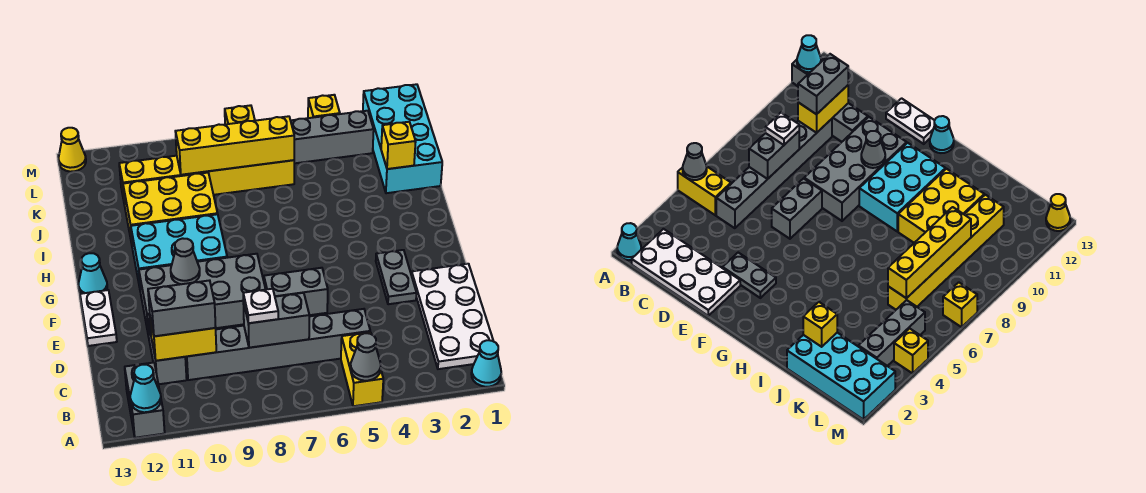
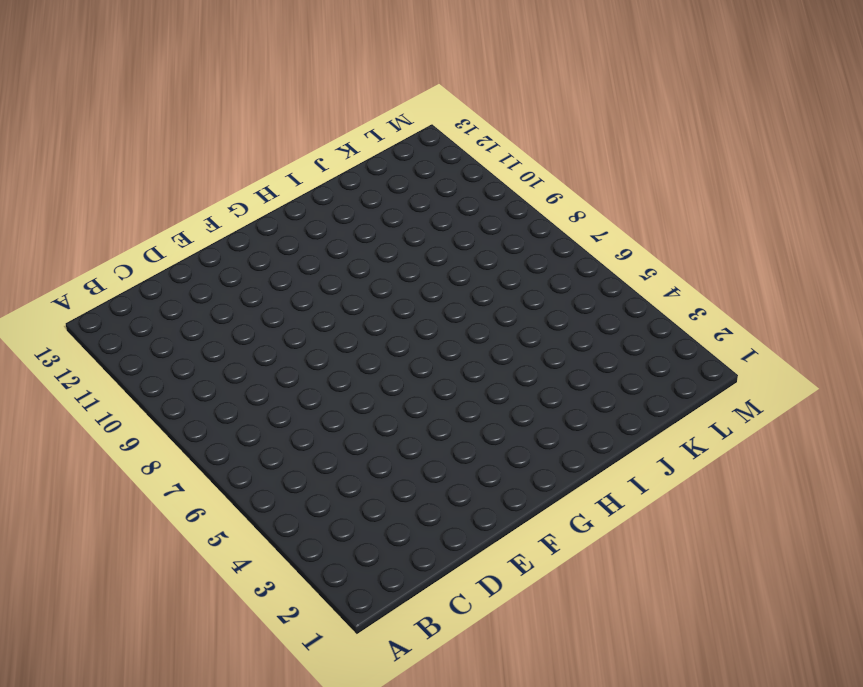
none -> cyan cone A1 level 1
none -> yellow brick A5:B5 level 1
none -> grey brick A12:B12 level 1

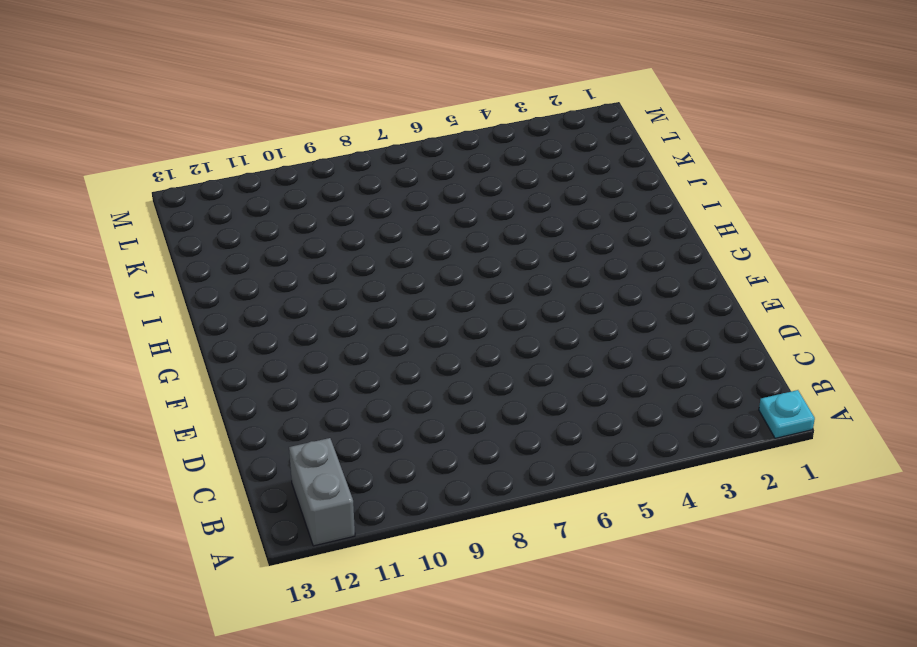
cyan plate A1 level 1 -> cyan cone A1 level 1
none -> yellow brick A5:B5 level 1
none -> white plate B1:E2 level 1
none -> grey brick C5:C10 level 1

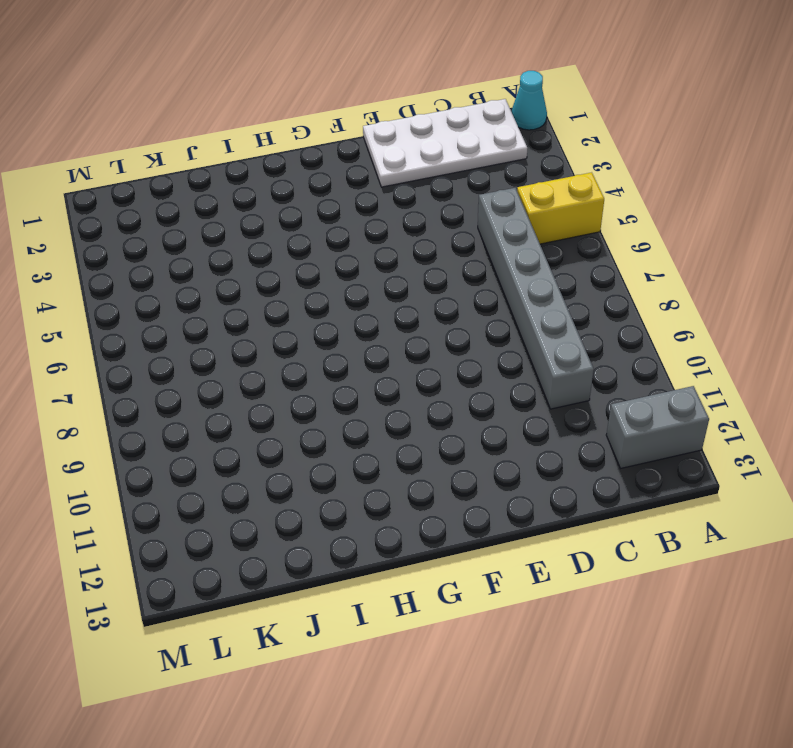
none -> grey brick C11:D11 level 1
none -> grey plate E3:F3 level 1
none -> grey brick E6:E7 level 1

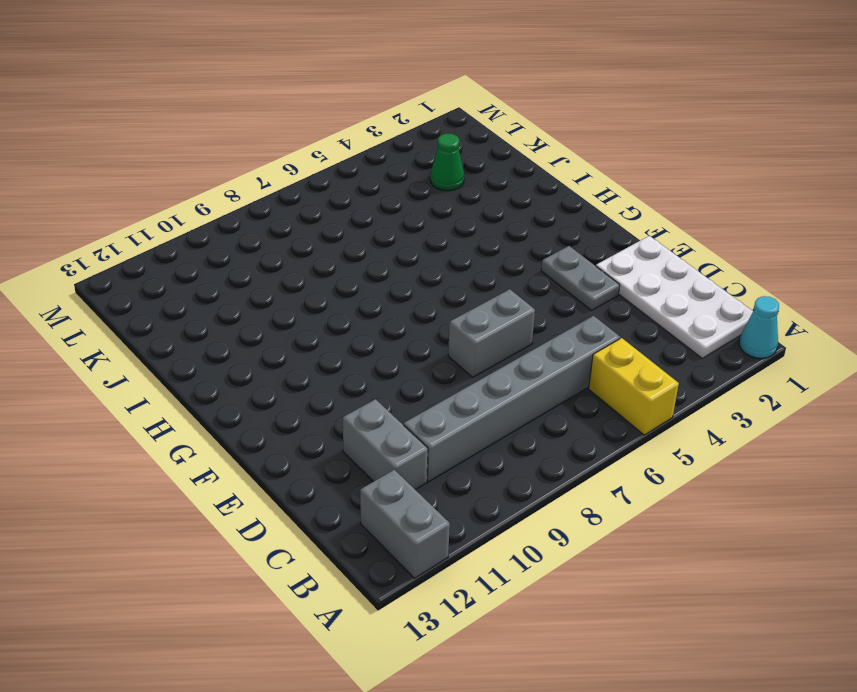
green cone K3 level 1 -> none
none -> grey brick E8:F11 level 1
none -> white plate E13:F13 level 1
none -> cyan brick G9:H11 level 1

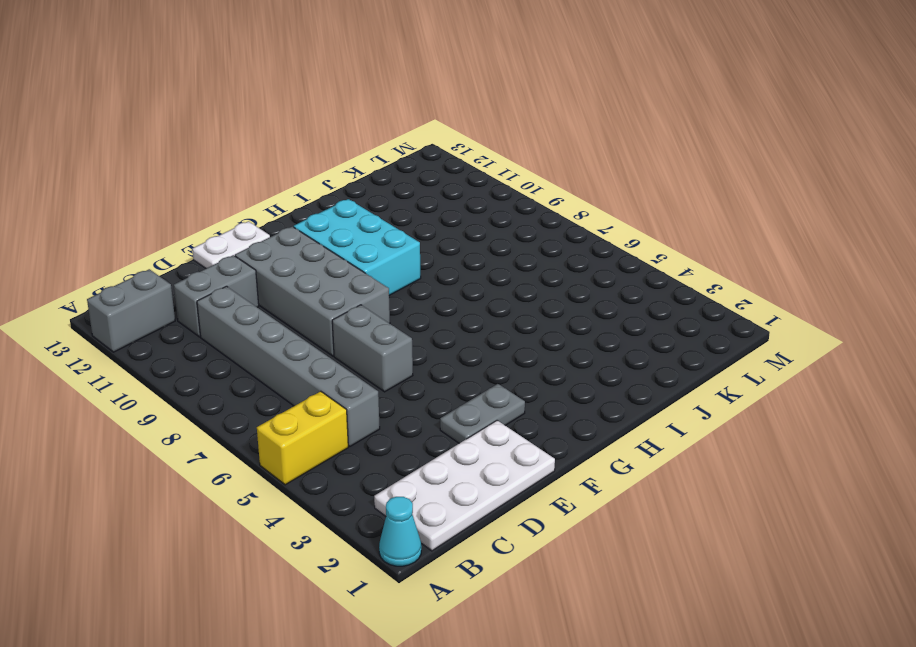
none -> cyan cone G13 level 1
none -> yellow brick I9:J11 level 1
none -> cyan brick J1:M2 level 1

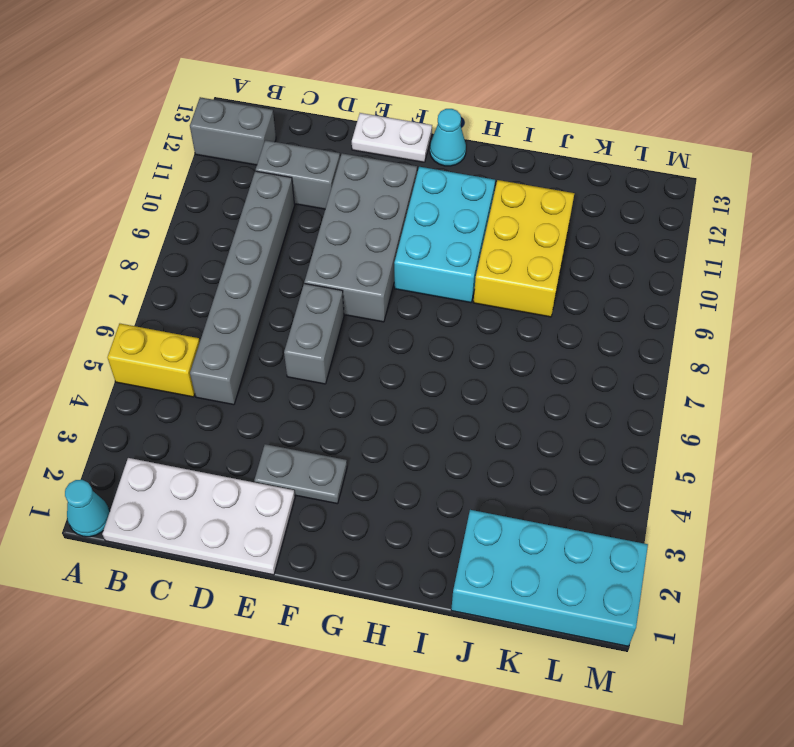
none -> yellow brick K6:K11 level 1
none -> grey brick L3:L5 level 1
none -> yellow brick M4 level 1

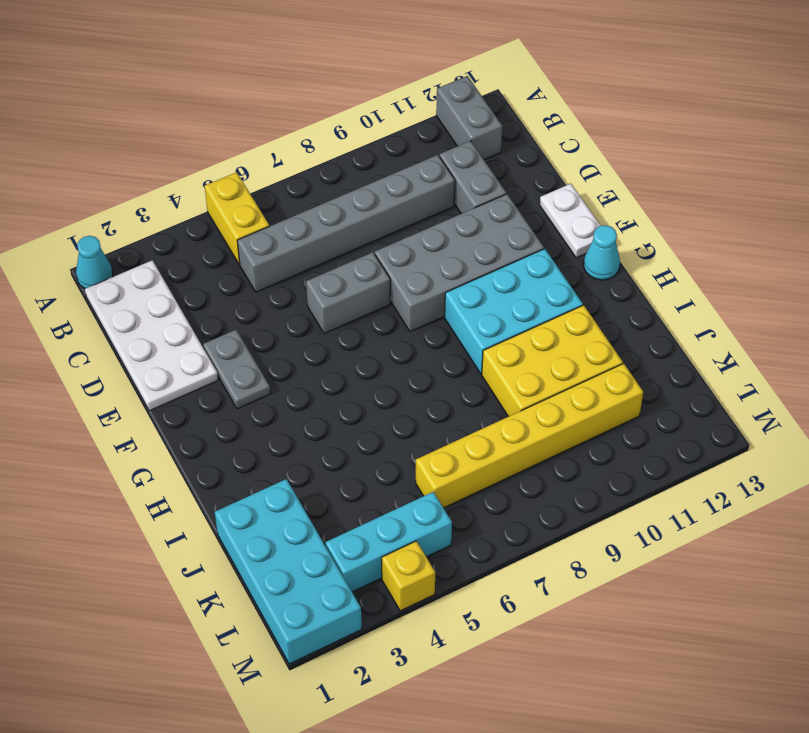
cyan brick L3:L5 level 1 -> grey brick L3:L5 level 1
none -> yellow brick M7 level 1
none -> yellow cone M13 level 1
none -> grey cone A5 level 2

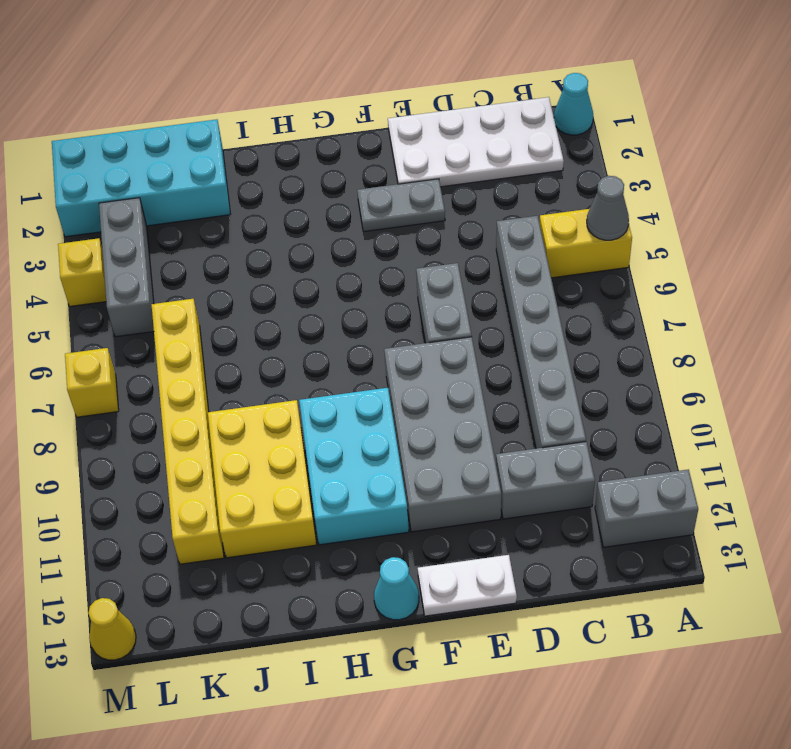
none -> cyan cone A12 level 2
none -> grey brick C7:C8 level 2
none -> yellow brick C10:C11 level 2

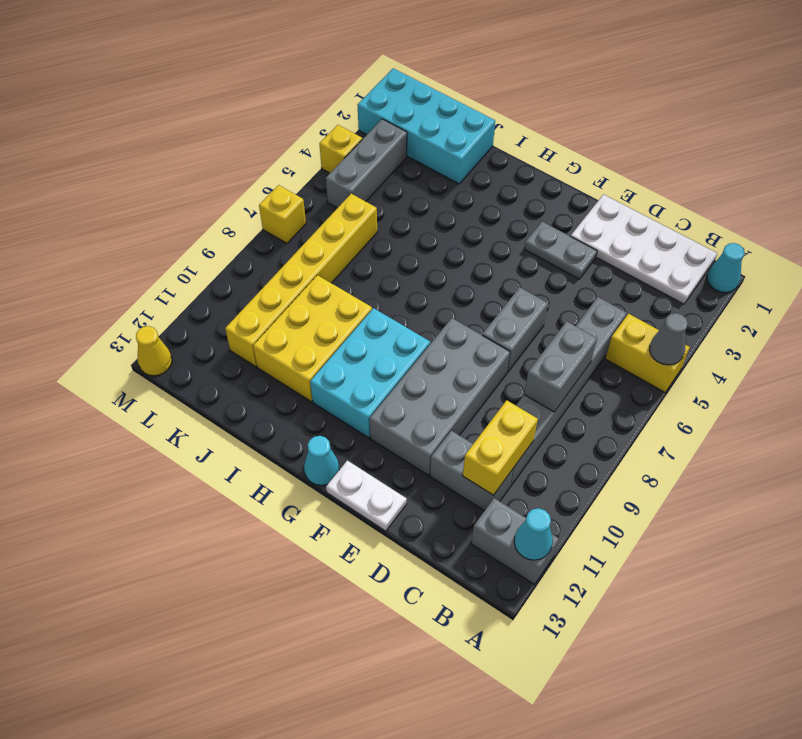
none -> grey cone F10 level 2
none -> yellow brick J2 level 2
none -> yellow brick K6:K9 level 2

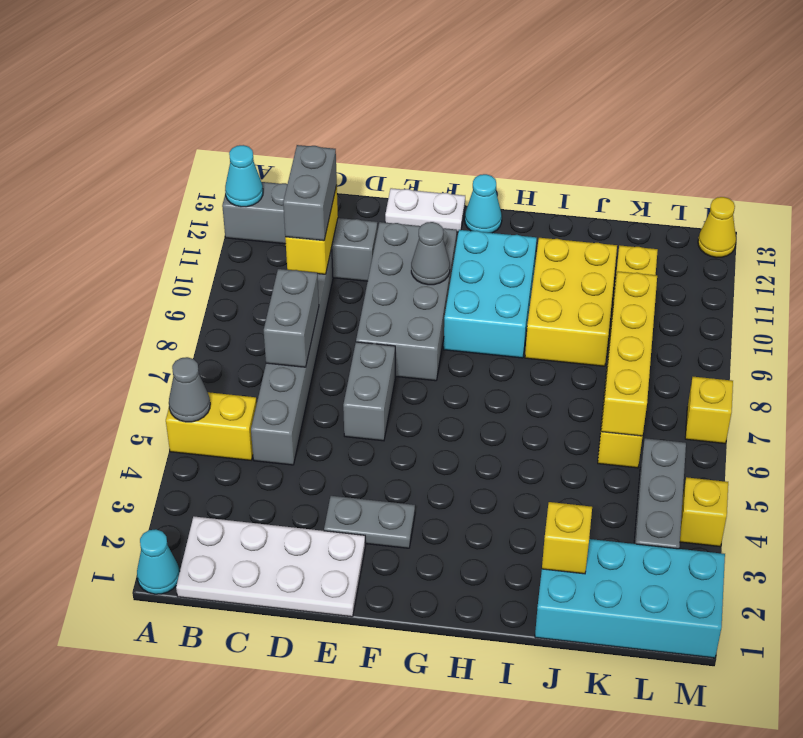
none -> white plate C8 level 3

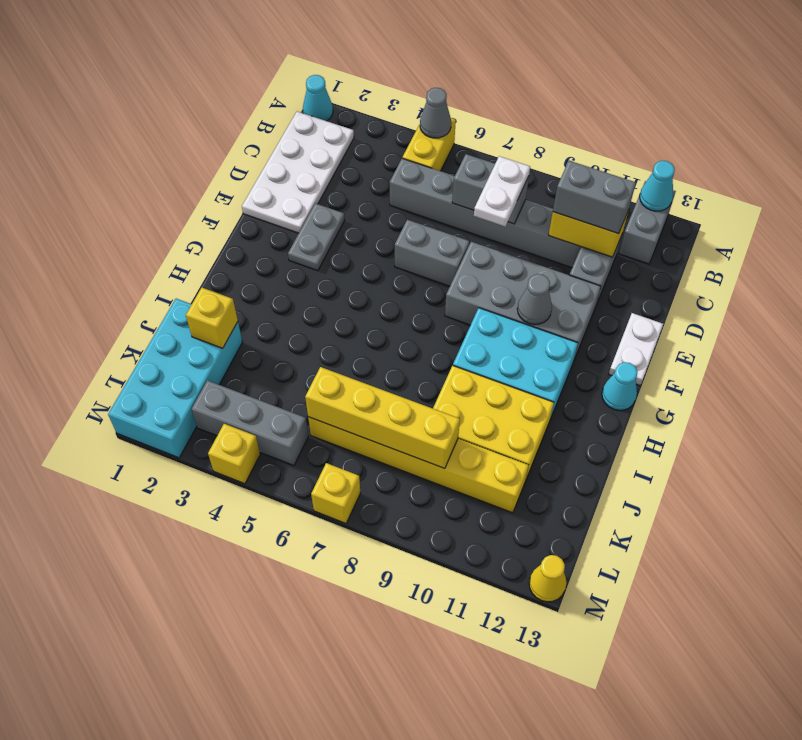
white plate C8:D8 level 3 -> white plate C8 level 3

